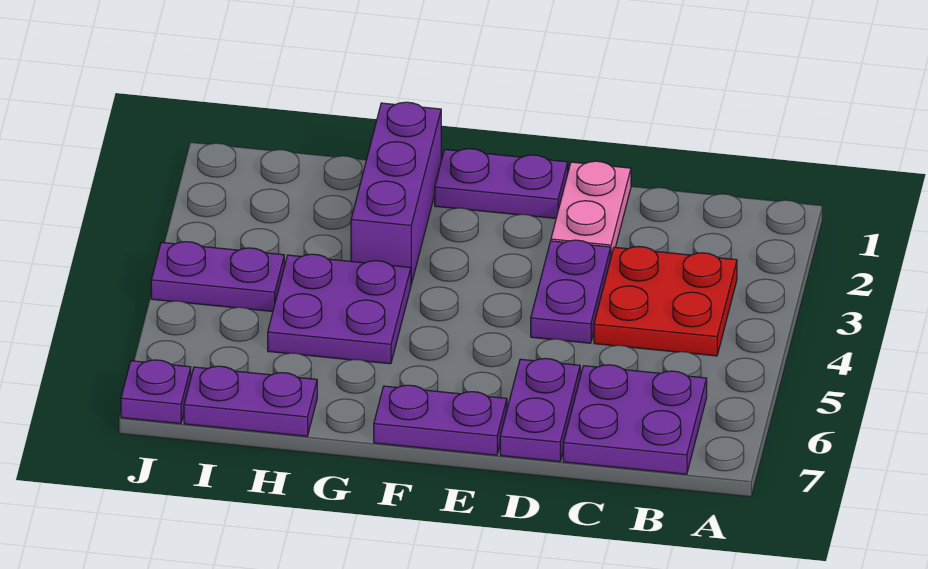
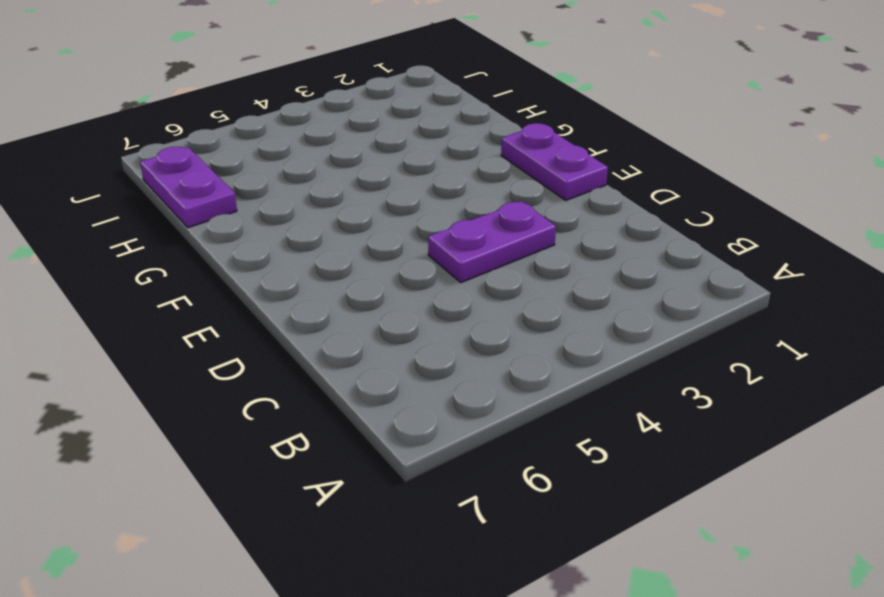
none -> red plate B3:C4 level 1
none -> purple plate B6:C7 level 1
none -> pink plate D1:D2 level 1

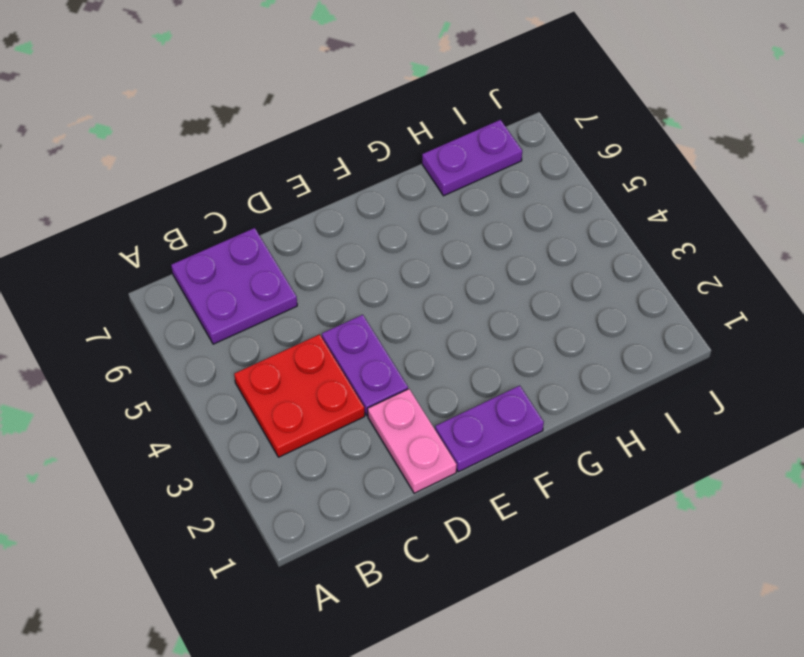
none -> purple plate D6:D7 level 1
none -> purple plate E7:F7 level 1
none -> purple brick G1:G3 level 1

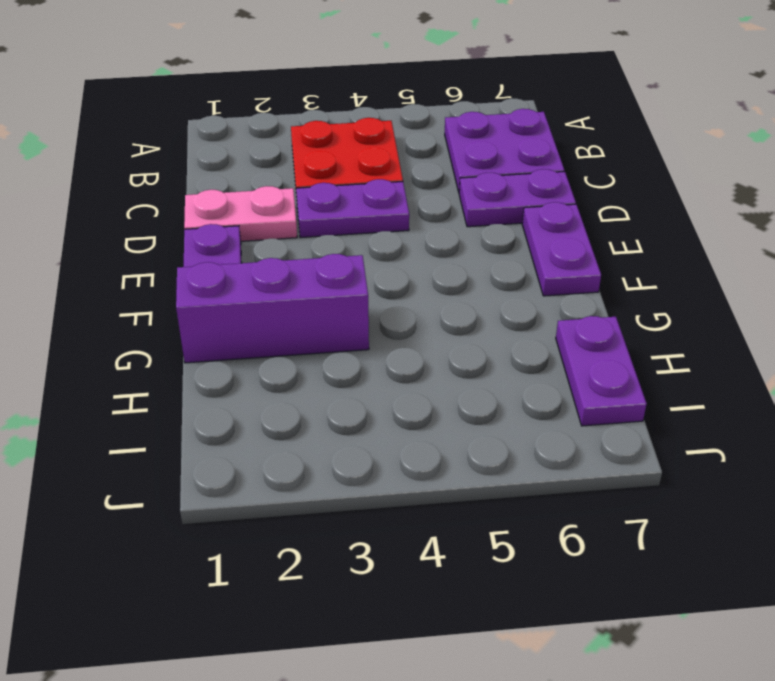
none -> purple plate G4:H5 level 1
none -> purple plate I4:J4 level 1
none -> purple plate J7 level 1

